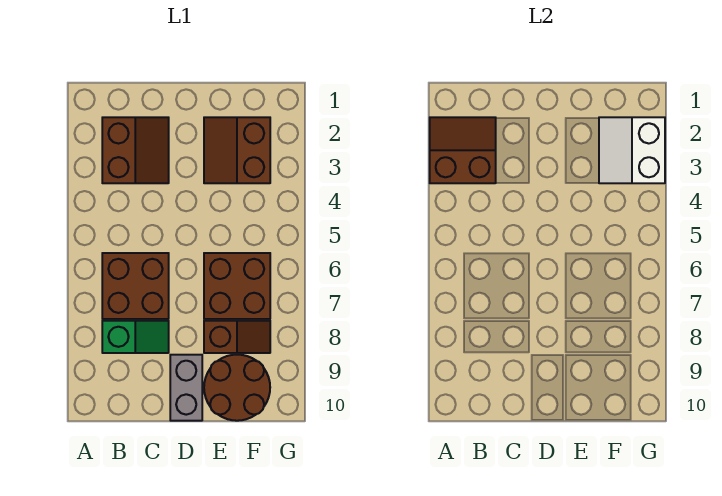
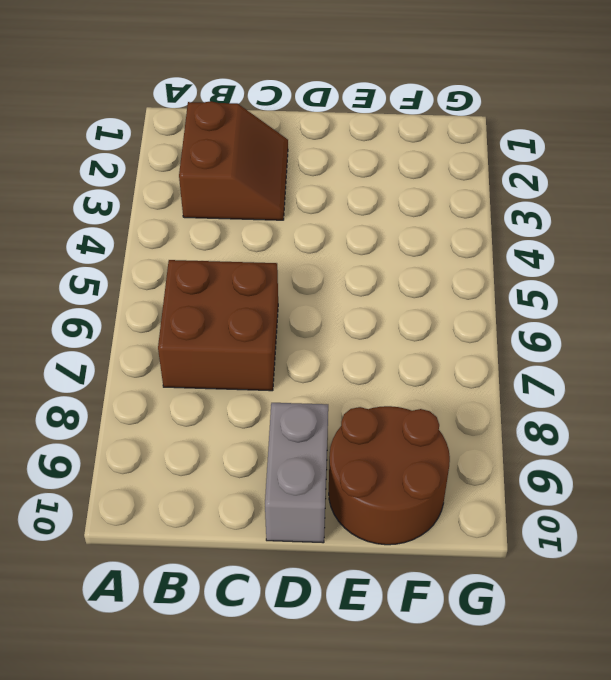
none -> green slope B8:C8 level 1 top B
none -> brown slope E2:F3 level 1 top F

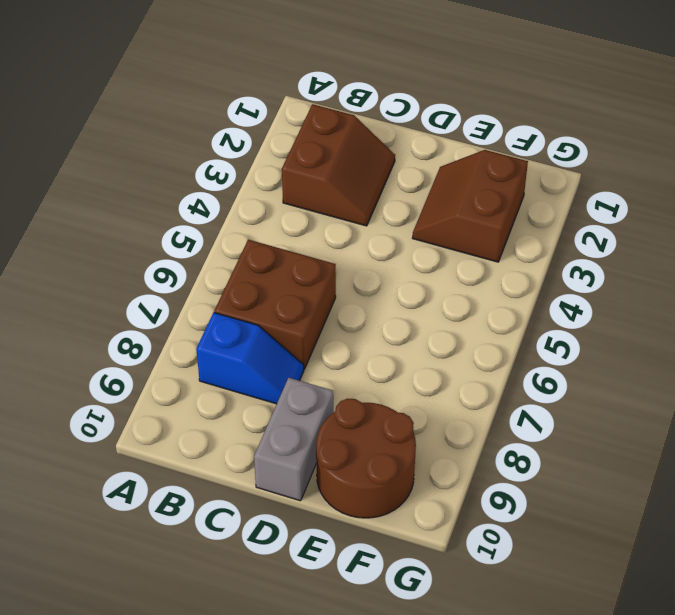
blue slope B8:C8 level 1 top B -> green slope B8:C8 level 1 top B
none -> brown brick E6:F7 level 1
none -> brown slope E8:F8 level 1 top E

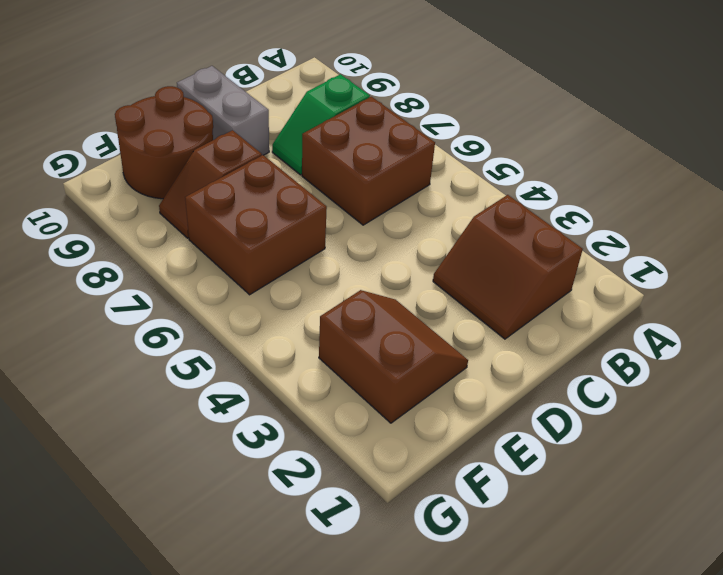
none -> brown slope A2:B3 level 2 top 3
none -> white slope F2:G3 level 2 top G

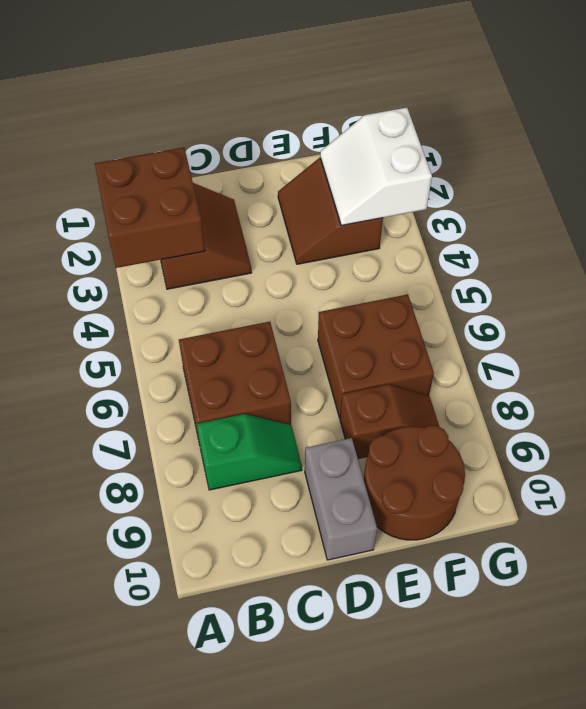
brown brick A2:B3 level 2 -> brown slope A2:B3 level 2 top 3

